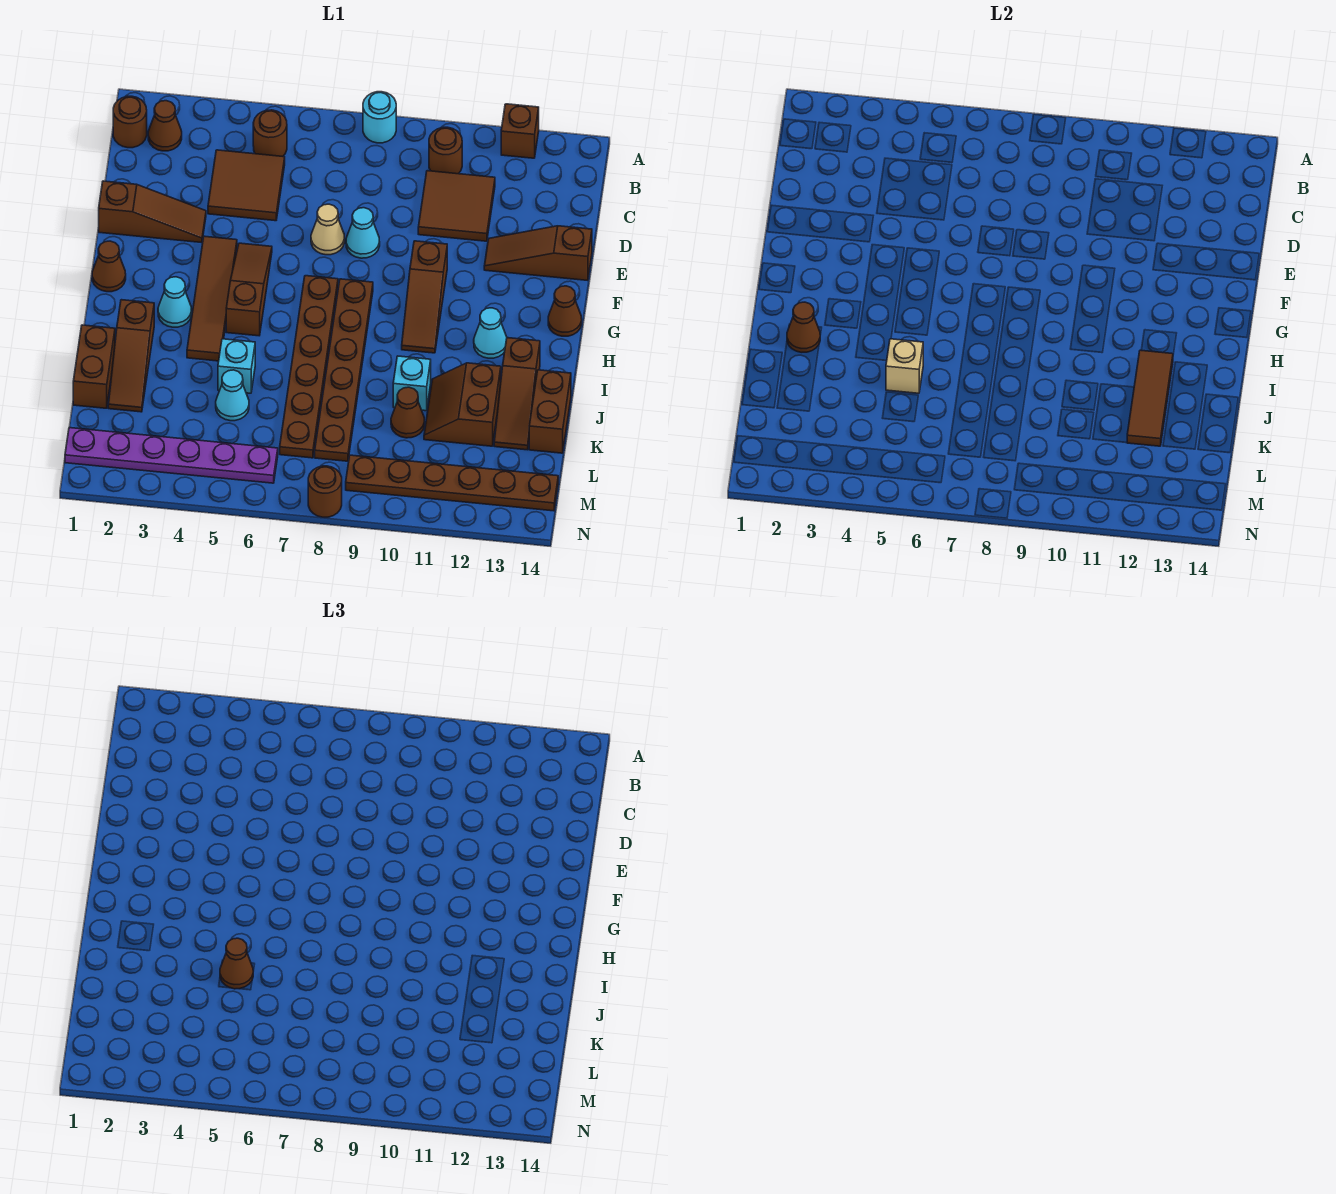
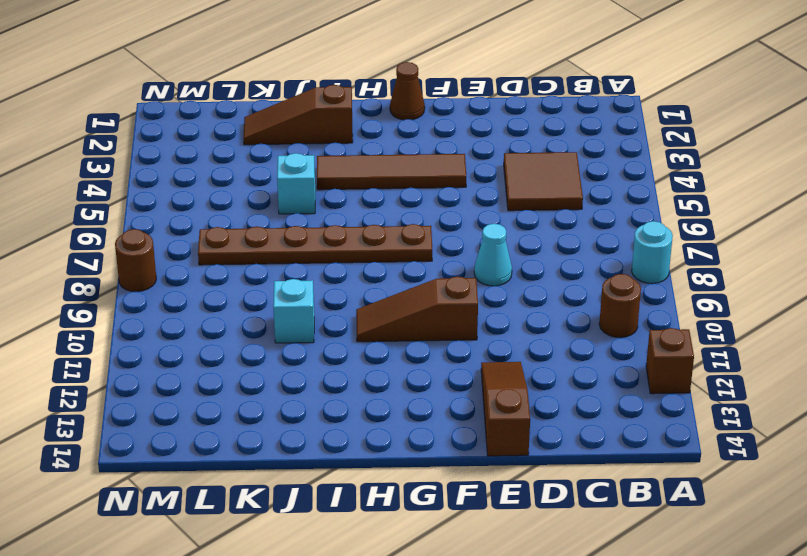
none -> brown round brick B1 level 1
none -> brown cone B2 level 1
none -> brown round brick B5 level 1
none -> brown tile C10:D11 level 1

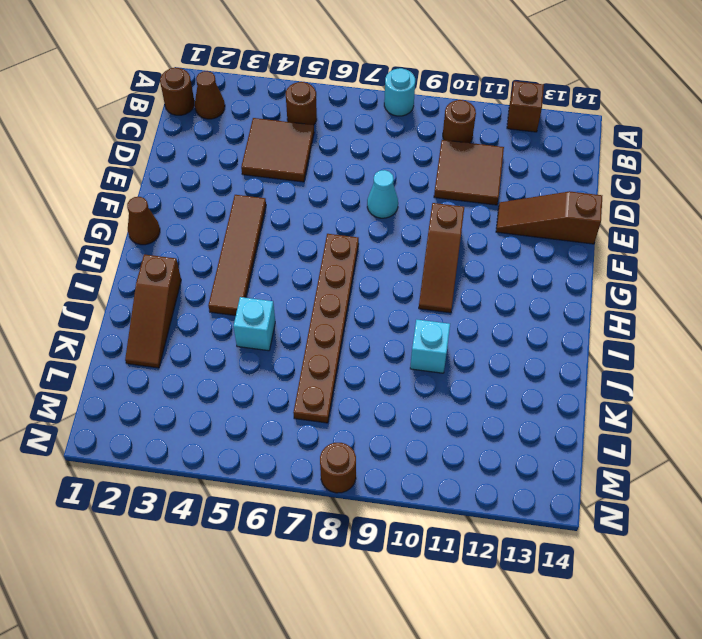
none -> brown slope E1:E3 level 1 top 1
none -> tan cone E7 level 1
none -> brown slope F5:H5 level 1 top H
none -> brown plate G8:L8 level 1

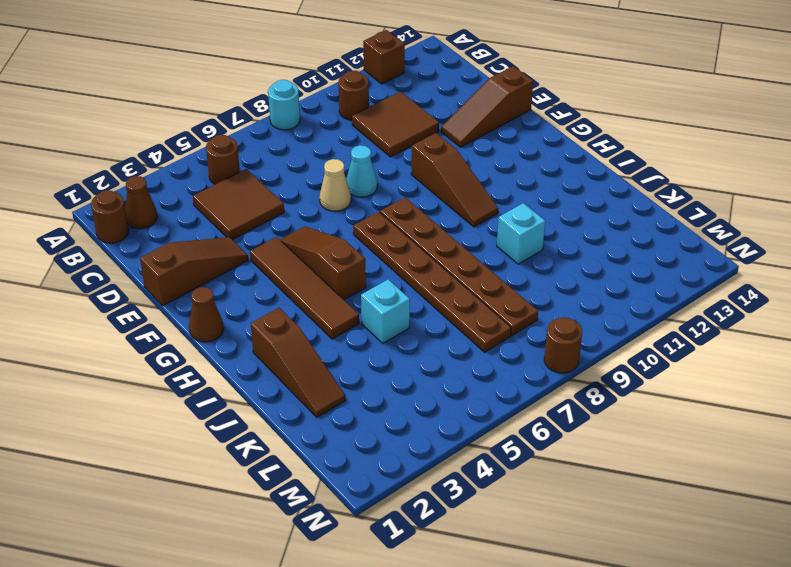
none -> brown cone G14 level 1
none -> cyan cone H3 level 1
none -> cyan cone H12 level 1
none -> brown slope I13:K13 level 1 top I

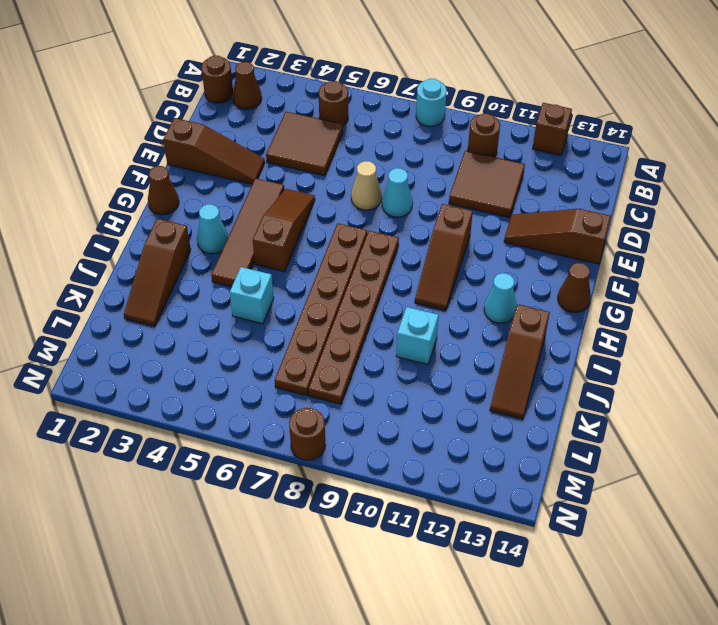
none -> brown brick J1:K1 level 1
none -> brown slope J11:K12 level 1 top 12
none -> brown brick J14:K14 level 1
none -> cyan cone K5 level 1

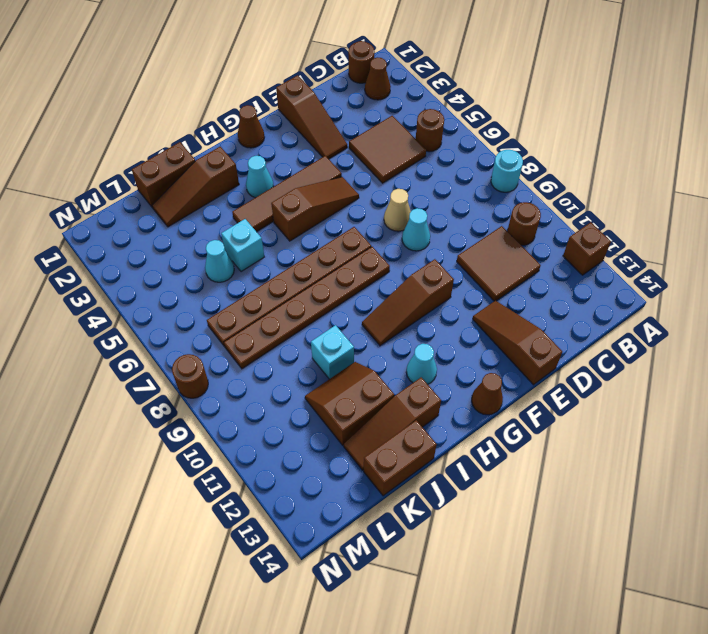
none -> brown cone K10 level 1
none -> purple plate M1:M6 level 1
none -> brown plate M9:M14 level 1
none -> brown cone I2 level 2

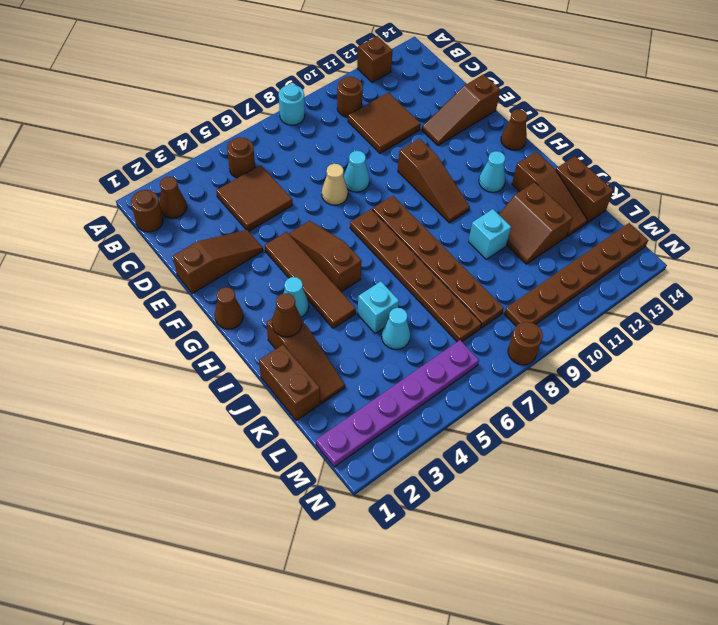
none -> brown cone K10 level 1
none -> brown tile I12:K12 level 2
none -> tan brick J5 level 2
none -> brown cone J5 level 3

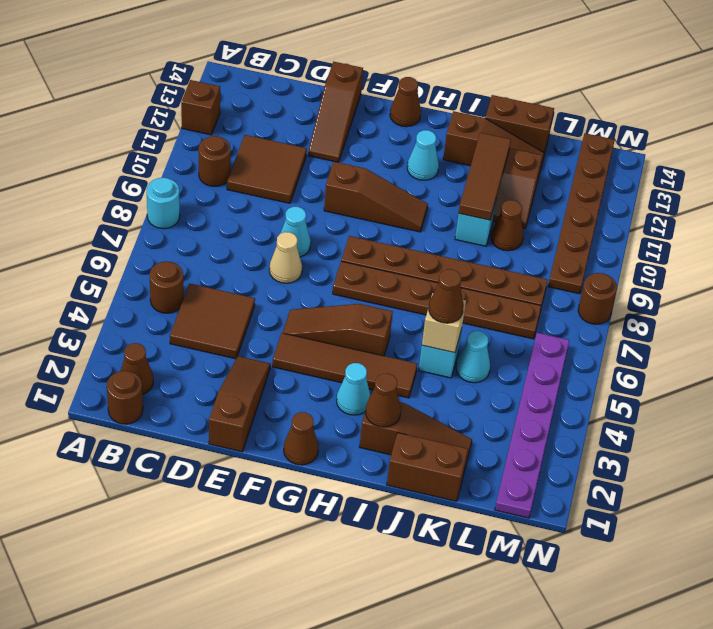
brown tile J10:J12 level 2 -> brown tile I12:K12 level 2

